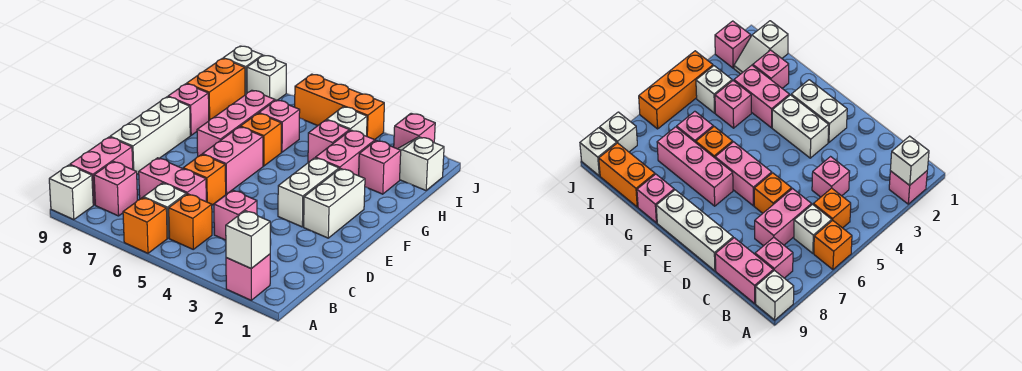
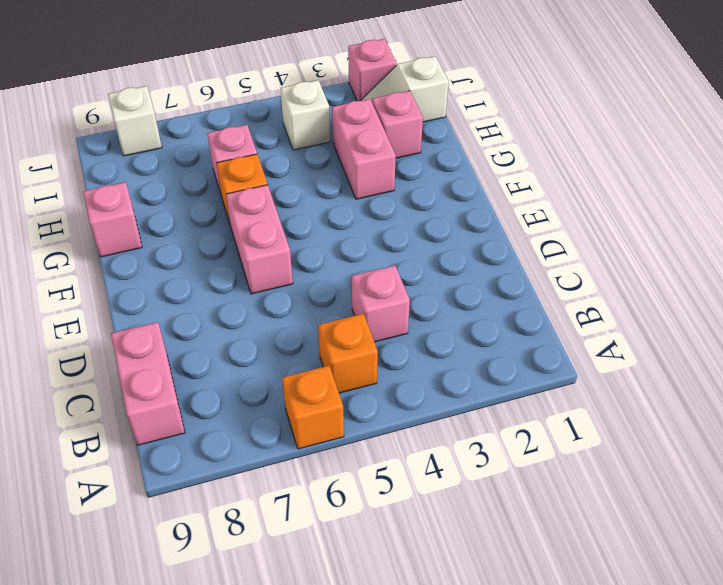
none -> pink brick A2 level 1
none -> white brick A9 level 1
none -> white brick B6 level 1

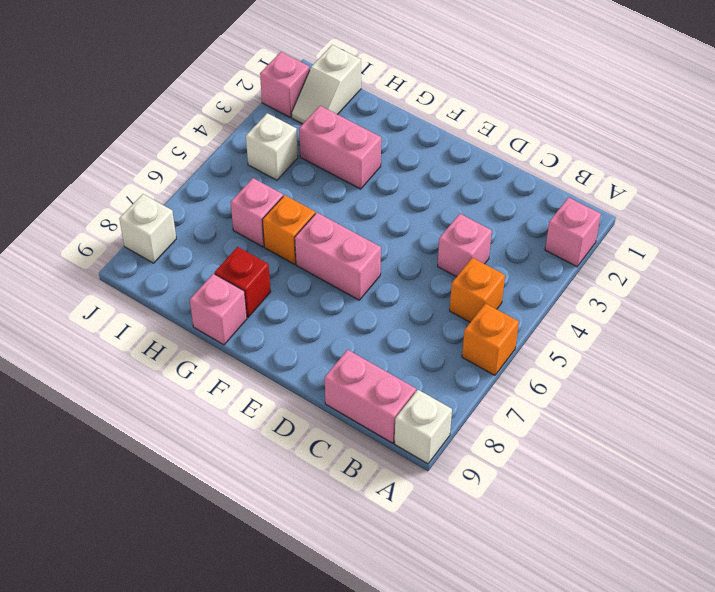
red brick G8 level 1 -> none
none -> white brick B6 level 1
none -> pink brick B8 level 1
none -> pink brick C6:C7 level 1

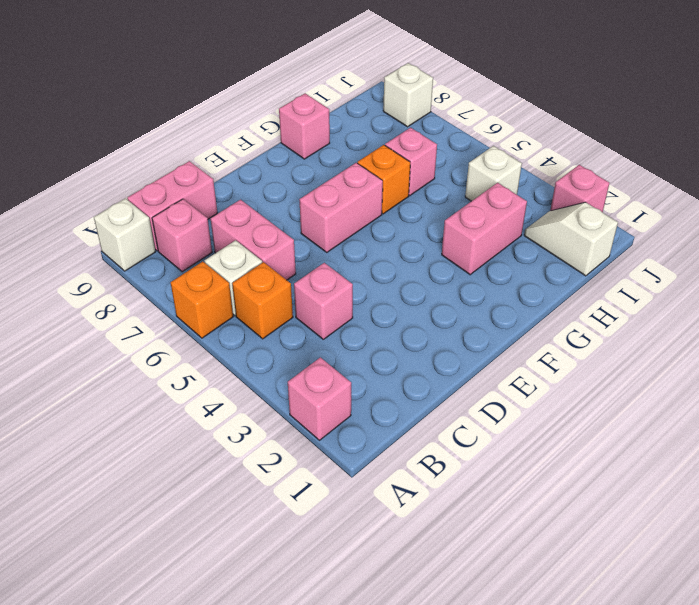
none -> orange brick D6 level 1
none -> white brick D9:F9 level 1
none -> white brick E2:F2 level 1

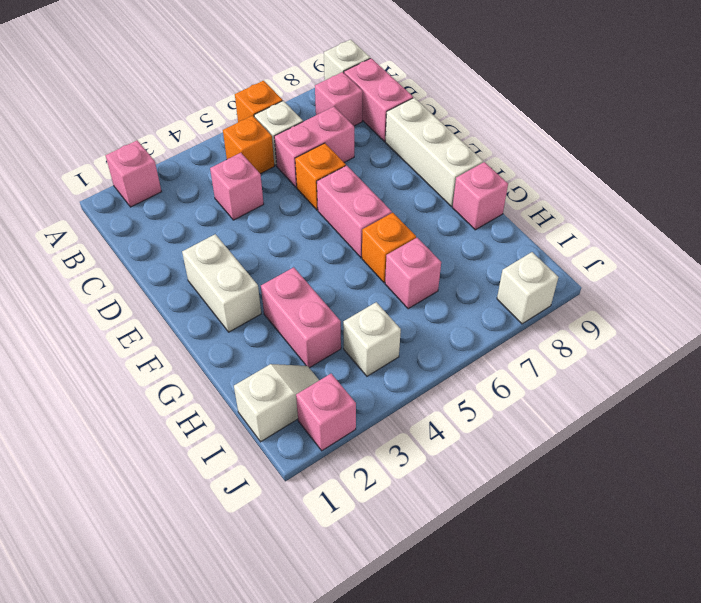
none -> white brick E3:F3 level 1
none -> pink brick F7:H7 level 1
none -> pink brick H2 level 1

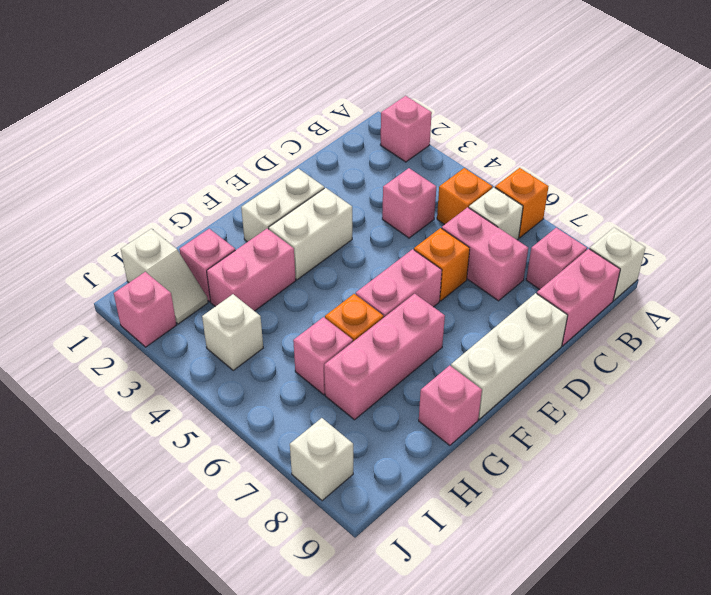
none -> pink brick H4 level 1
none -> orange brick H9:I9 level 1
none -> orange brick J4:J6 level 1

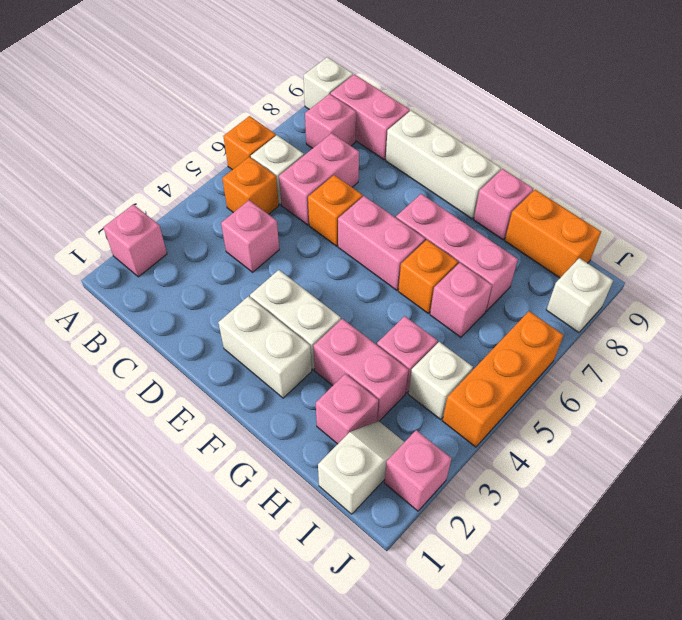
none -> white brick J9 level 1
none -> white brick A2 level 2

